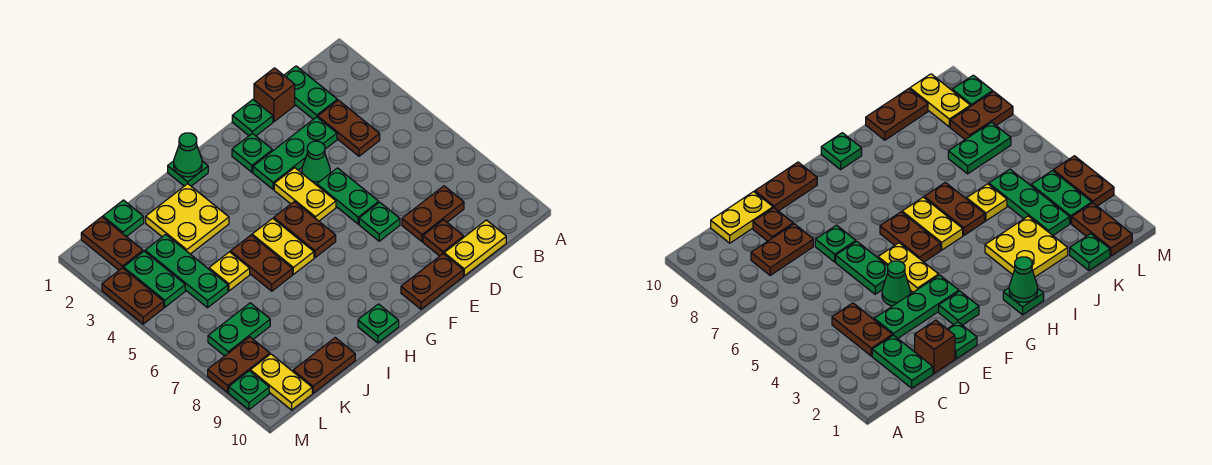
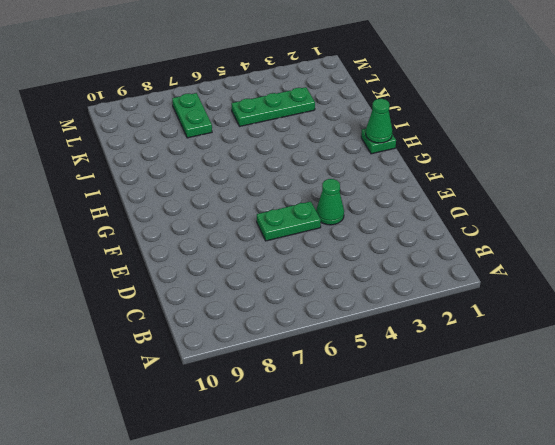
none -> green plate C1:C2 level 1
none -> brown plate C3:C4 level 1
none -> brown plate C8:D8 level 1
none -> yellow plate C10:D10 level 1

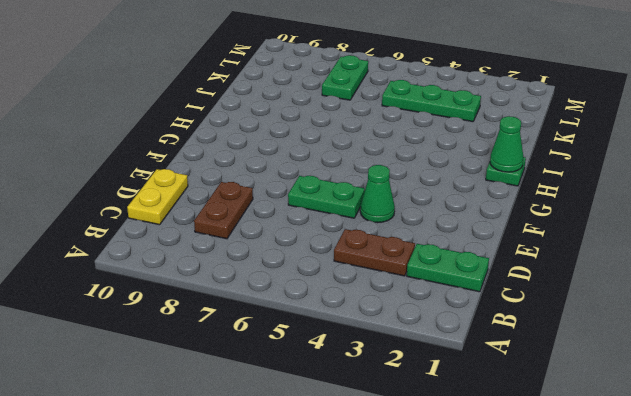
none -> brown brick D1 level 1
none -> green plate D3:F3 level 1
none -> brown plate D9 level 1
none -> green plate E1 level 1

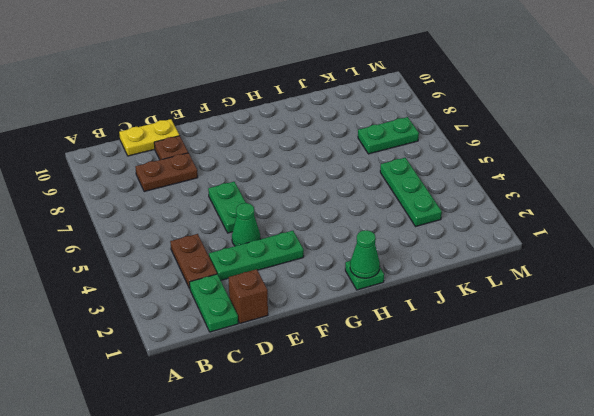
none -> green plate E1 level 1
none -> green plate E7 level 1
none -> brown plate E10:F10 level 1
none -> green plate F2 level 1

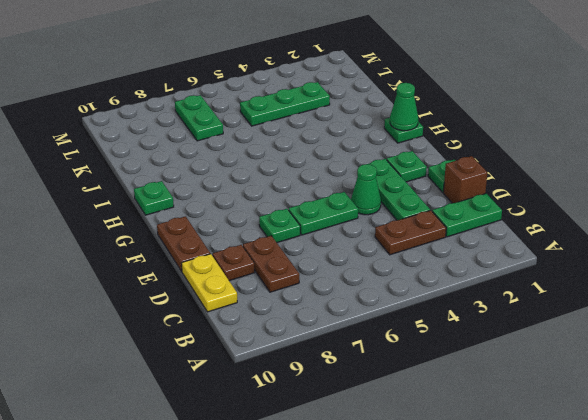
none -> yellow plate F4:F5 level 1
none -> brown plate G5:G6 level 1
none -> yellow plate H5:H6 level 1
none -> yellow plate I2:J3 level 1

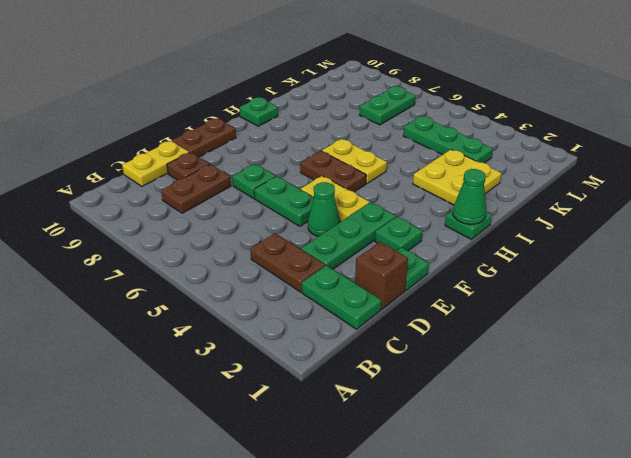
none -> brown plate I5:I6 level 1
none -> yellow plate J5 level 1
none -> brown plate J10:K10 level 1
none -> green plate K1 level 1

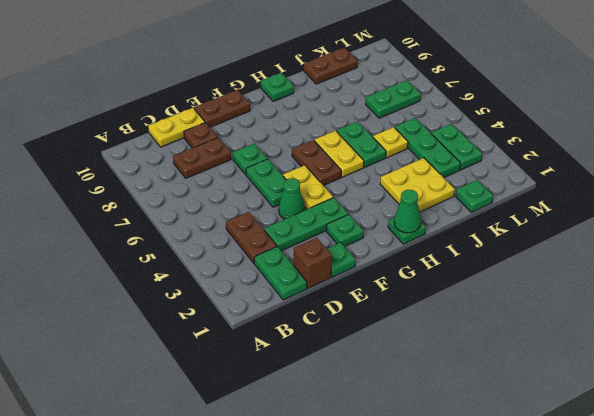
green plate I5:I6 level 1 -> brown plate I5:I6 level 1
none -> brown plate L1:L2 level 1
none -> brown plate L8:M8 level 1
none -> yellow plate L9:L10 level 1
none -> brown plate M3:M4 level 1

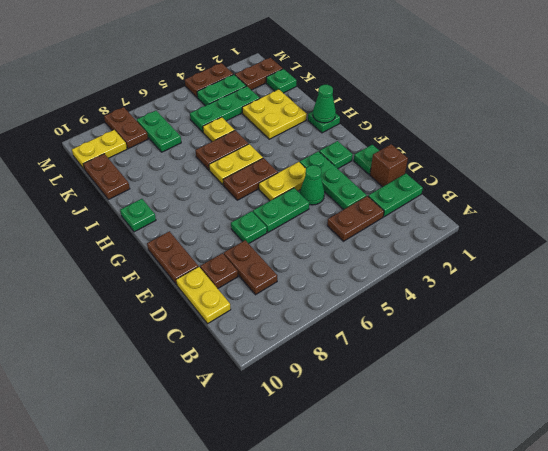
none -> green plate M9 level 1

